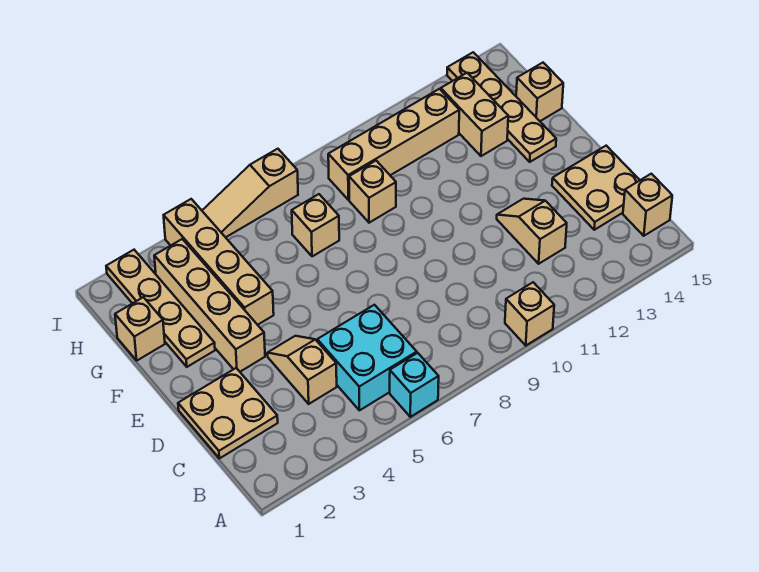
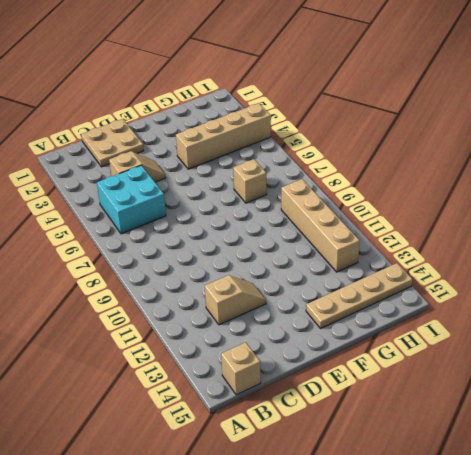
none -> cyan brick A6 level 1
none -> tan brick A10 level 1
none -> tan plate C14:D15 level 1

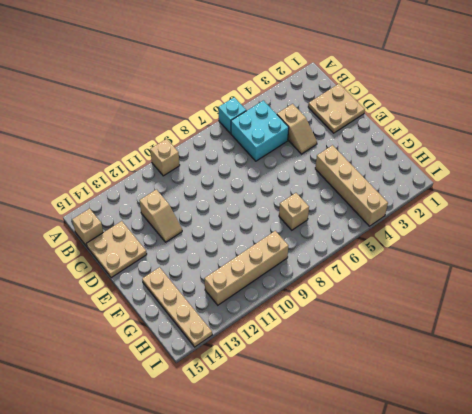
none -> tan brick E3:H3 level 1
none -> tan plate F2:I2 level 1
none -> tan brick G1 level 1

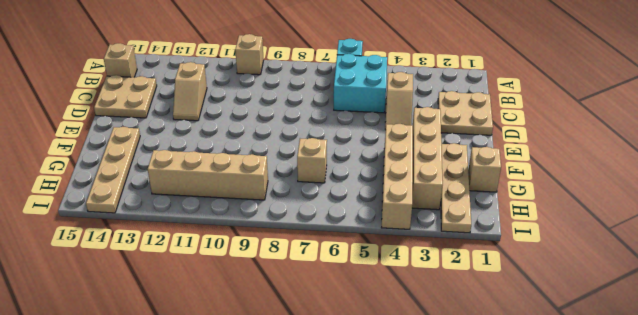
none -> tan brick G9 level 1
none -> tan brick G13:H13 level 1
none -> tan brick G15 level 1

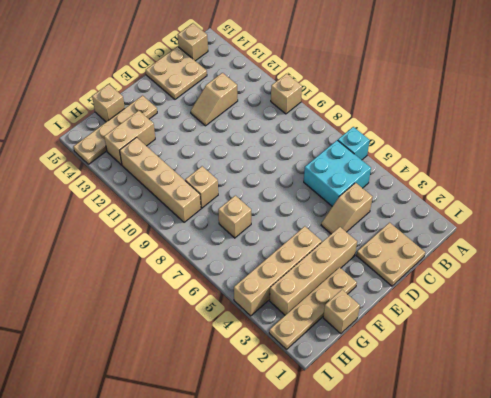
none -> tan slope I5:I7 level 1 top 7

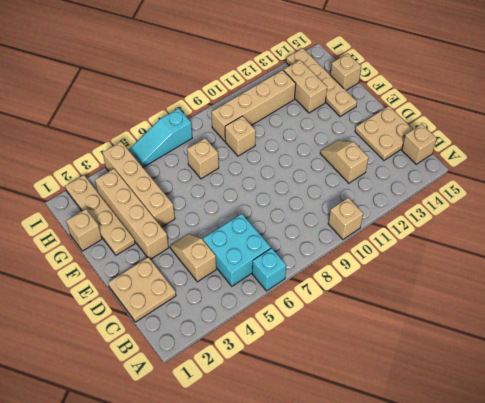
cyan slope I5:I7 level 1 top 7 -> tan slope I5:I7 level 1 top 7

